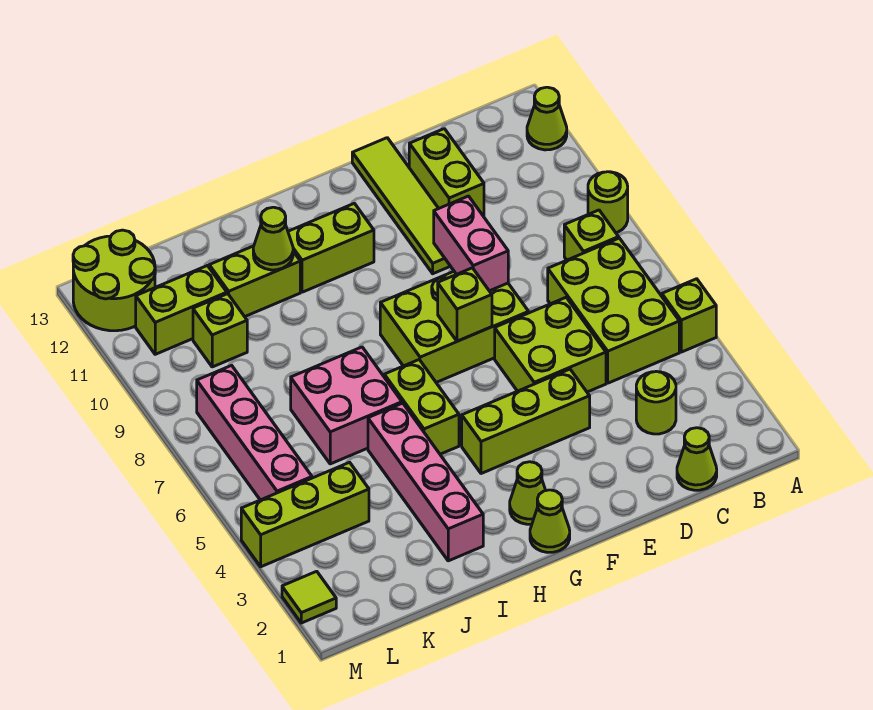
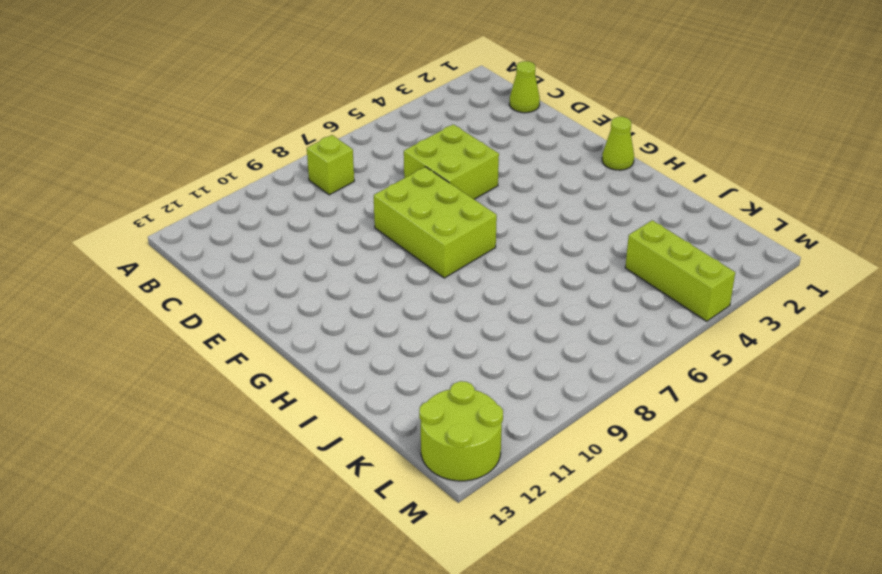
none -> lime brick A5 level 1
none -> lime round brick A9 level 1
none -> lime cone A12 level 1

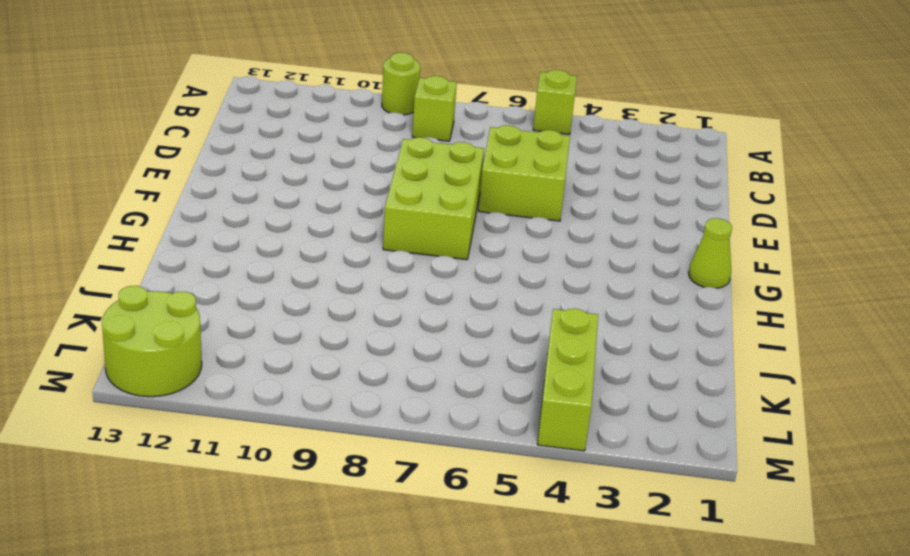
none -> lime cone A12 level 1
none -> lime brick B5:C7 level 1
none -> lime cone C1 level 1

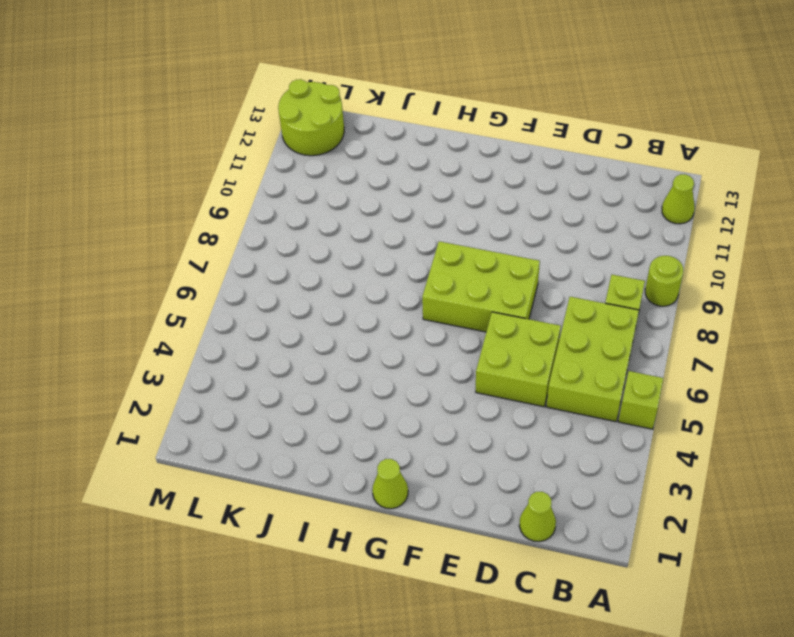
none -> lime round brick C3 level 1
none -> lime brick D11:D12 level 1
none -> lime brick E4:G4 level 1

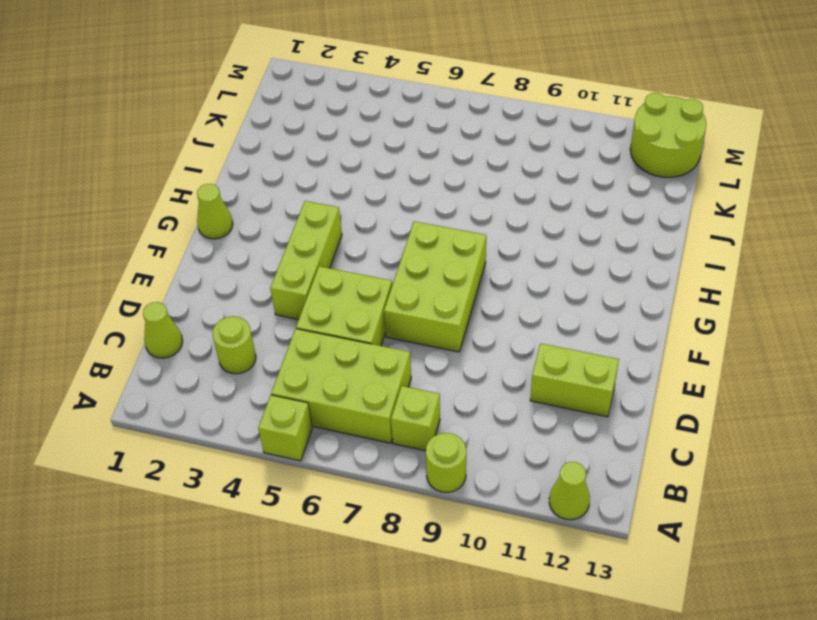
none -> lime tile E10:E13 level 1
none -> lime cone G2 level 1
none -> lime brick G11:H11 level 1

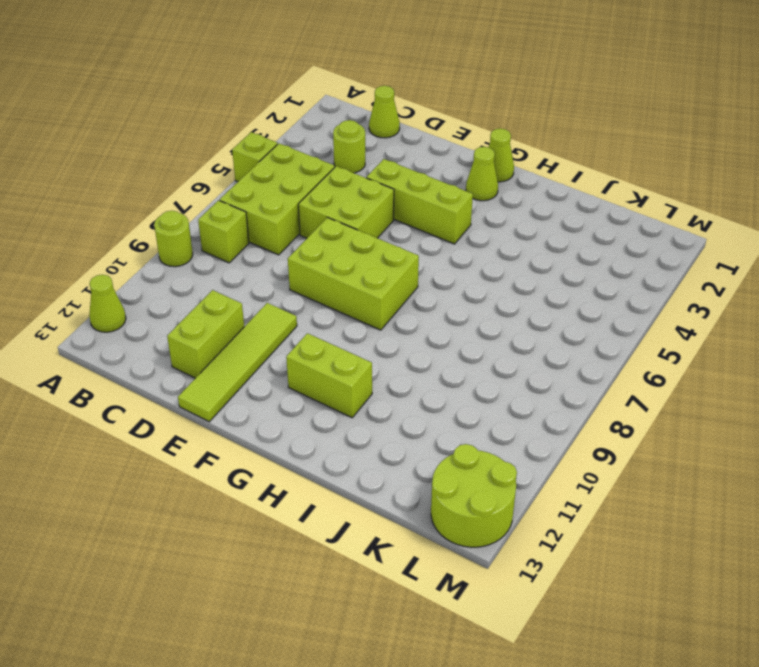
none -> lime brick H5:H6 level 1
none -> pink brick I2:I5 level 1
none -> pink brick I6:J7 level 1

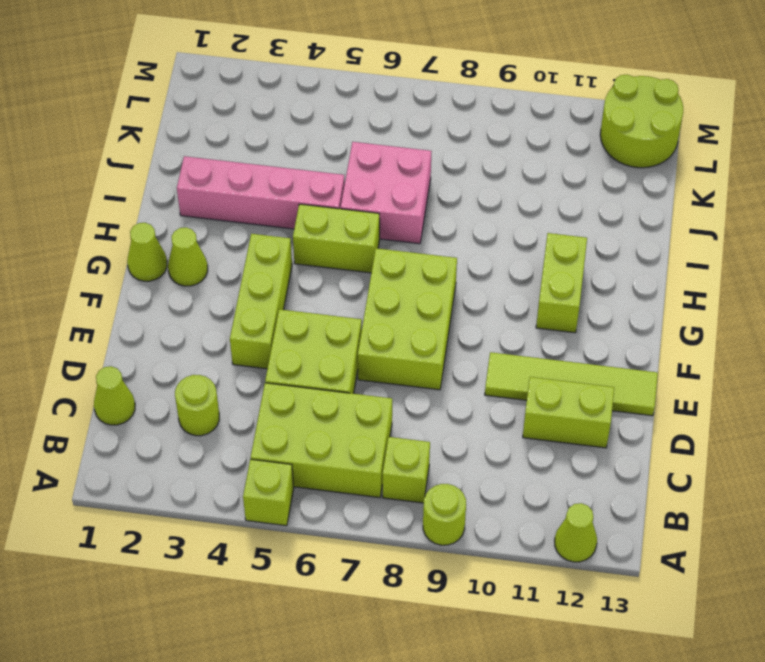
none -> lime brick I11:J11 level 1
none -> lime brick K4:M4 level 1
none -> lime brick K10 level 1

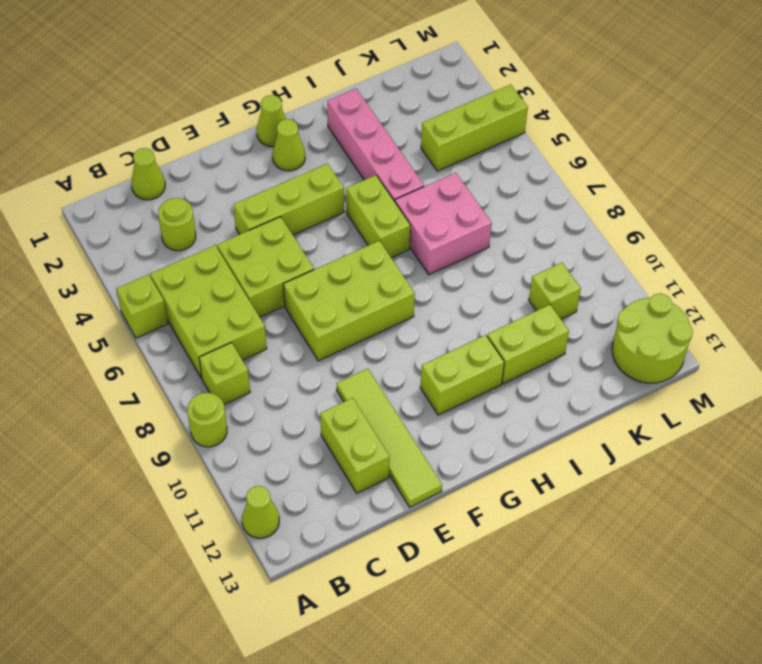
none -> lime brick K11:L11 level 1
none -> pink brick L5:L8 level 1
none -> lime tile M2 level 1

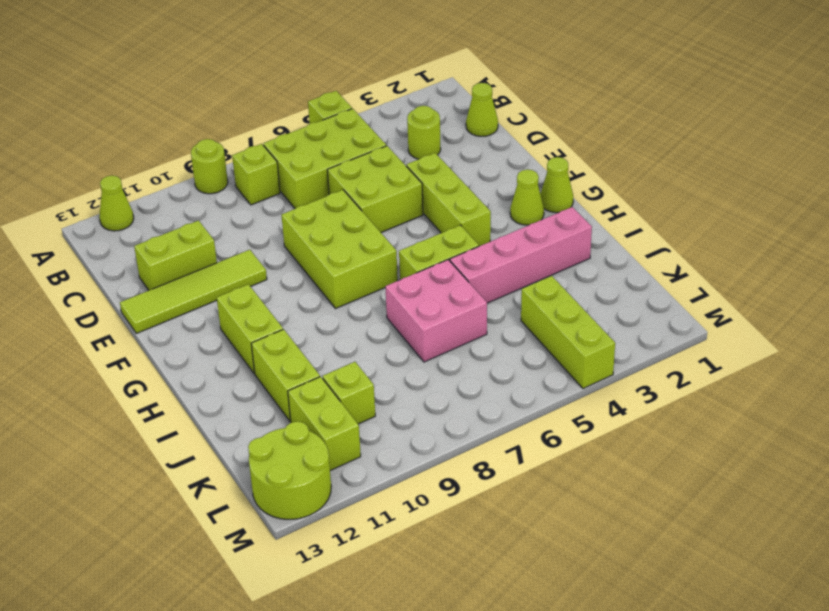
none -> pink brick L5:L8 level 1
none -> lime tile M2 level 1
none -> pink brick E8:E9 level 2

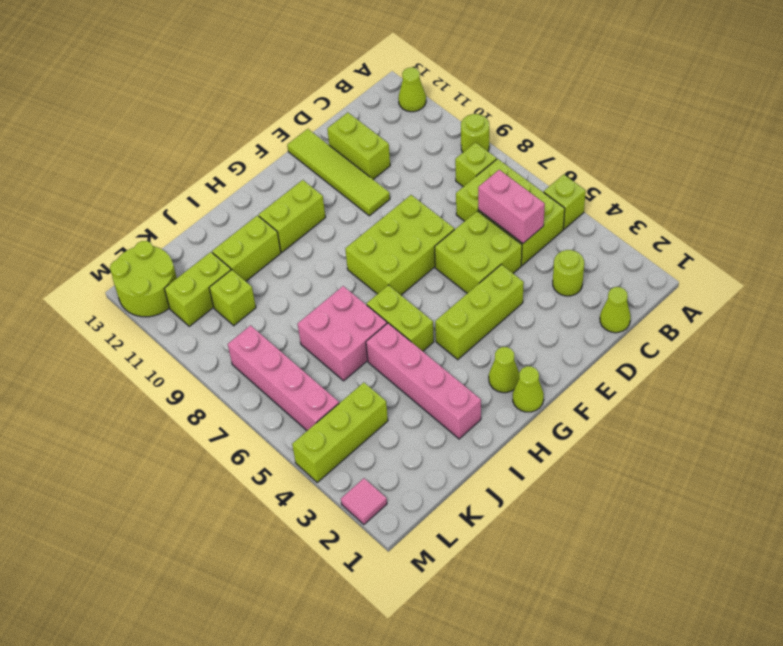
pink brick C5:C6 level 2 -> pink brick E8:E9 level 2
pink tile M2 level 1 -> lime tile M2 level 1
none -> lime brick F7 level 2
none -> lime cone I11 level 2

